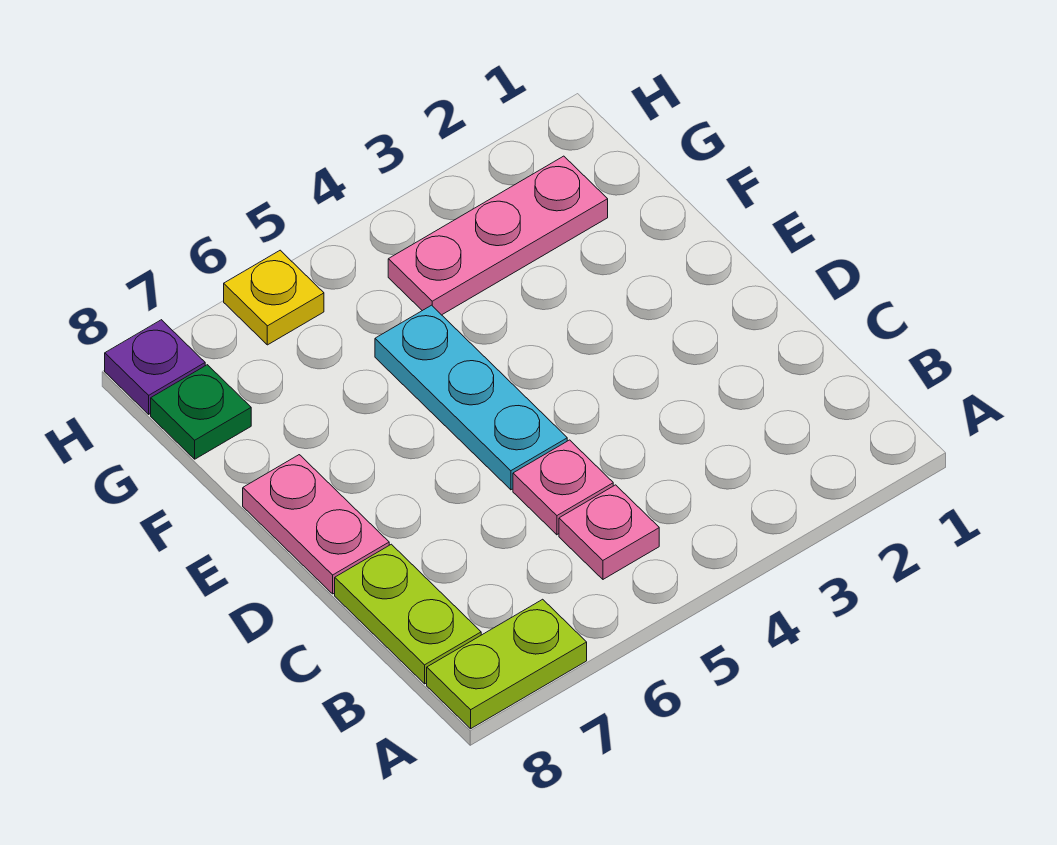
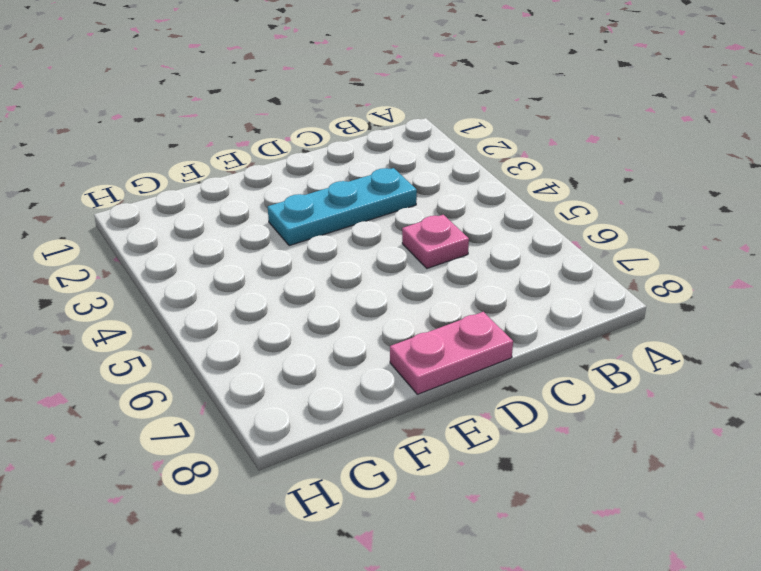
cyan plate C3:E3 level 1 -> cyan plate D5:F5 level 1
none -> lime plate A7:A8 level 1
none -> pink plate B5 level 1

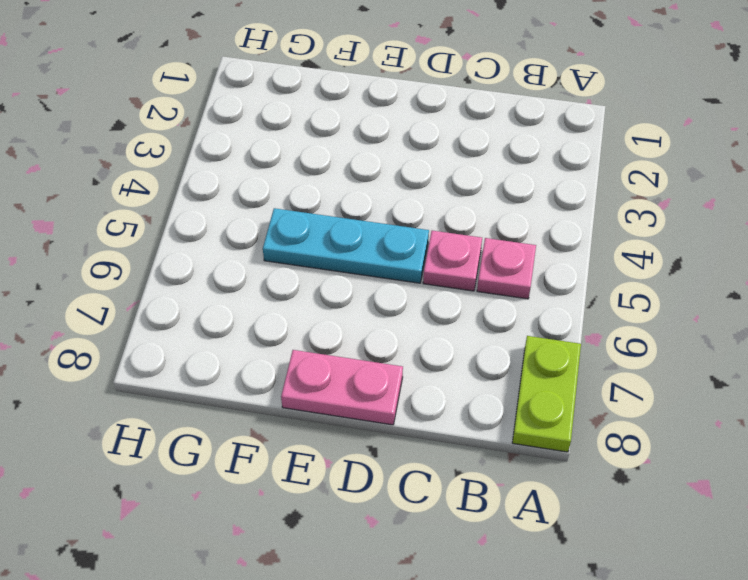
none -> lime plate B8:C8 level 1
none -> pink plate G2:G4 level 1

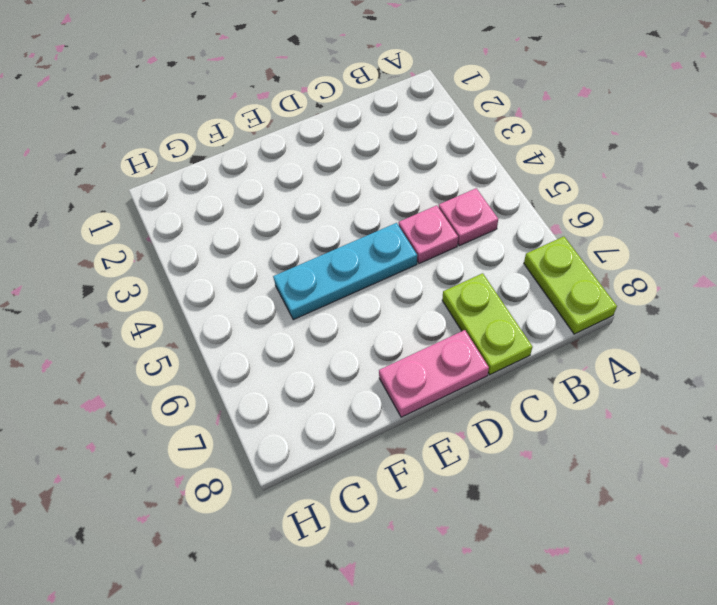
lime plate C7:C8 level 1 -> lime plate B8:C8 level 1
none -> pink plate G2:G4 level 1
none -> green plate G8 level 1

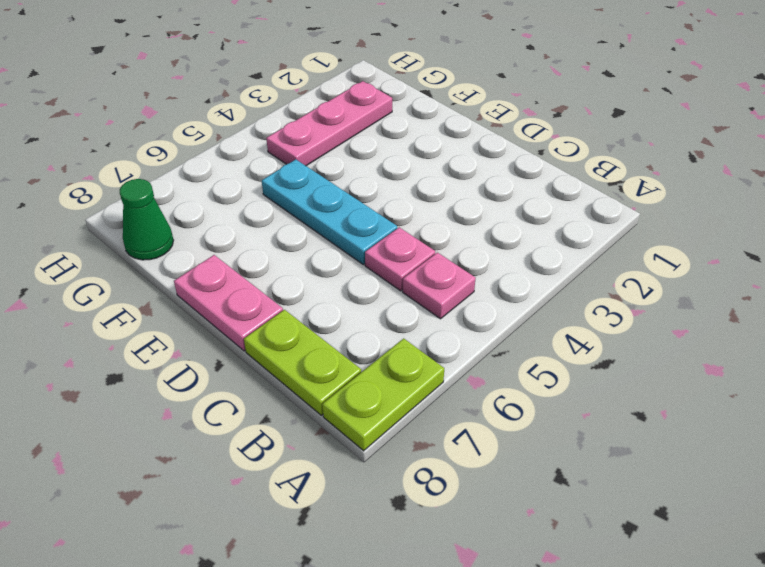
green cone G8 level 1 -> green plate G8 level 1
none -> yellow plate H6 level 1
none -> purple plate H8 level 1

